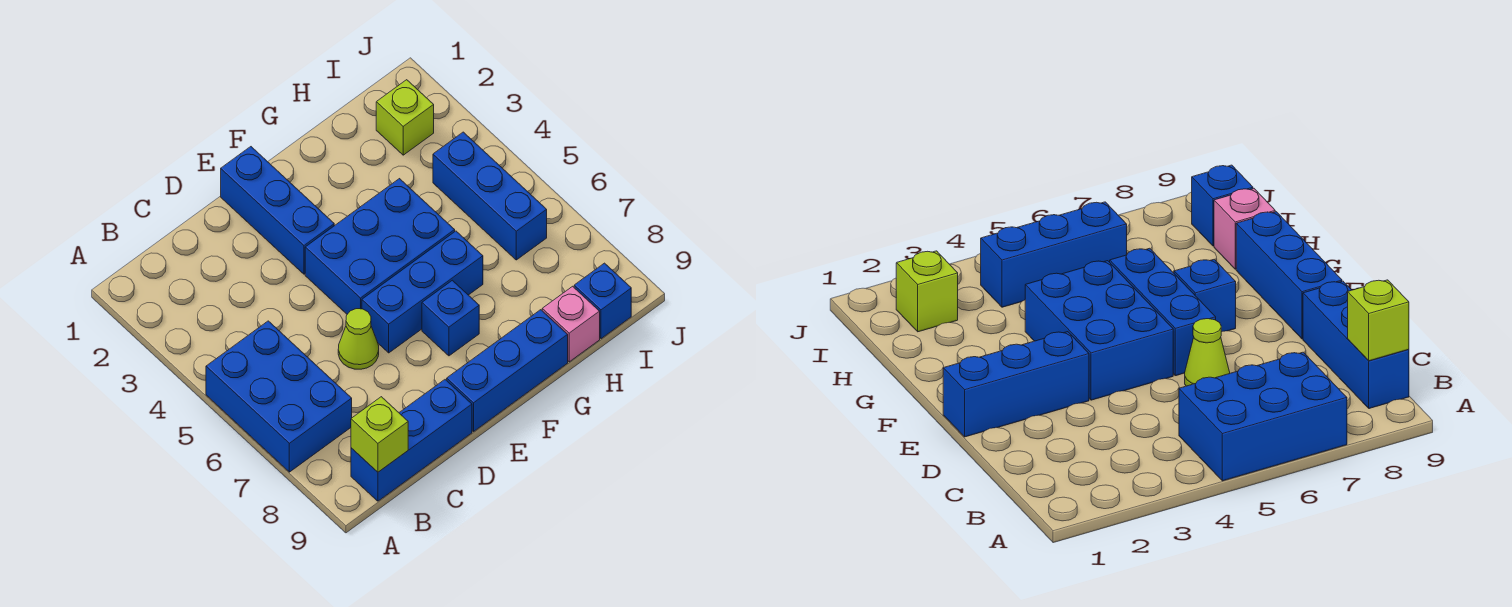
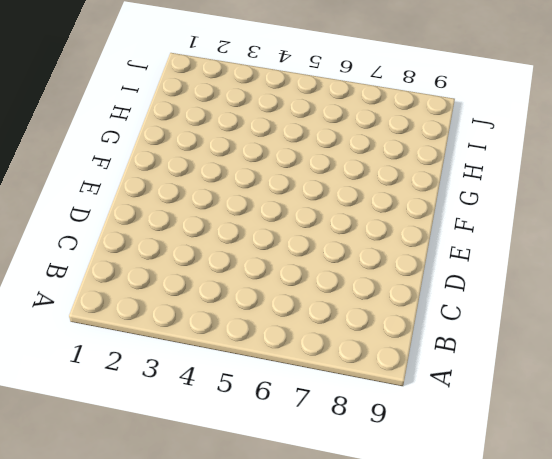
none -> blue brick A5:B7 level 1
none -> blue brick B9:D9 level 1
none -> lime cone D6 level 1

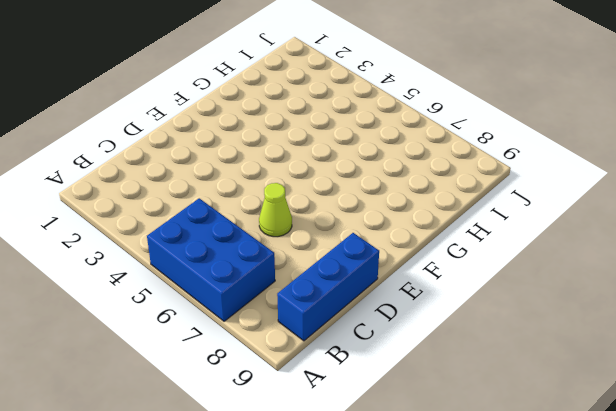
none -> blue brick E1:E3 level 1
none -> blue brick E4:G5 level 1
none -> blue brick E6:G6 level 1

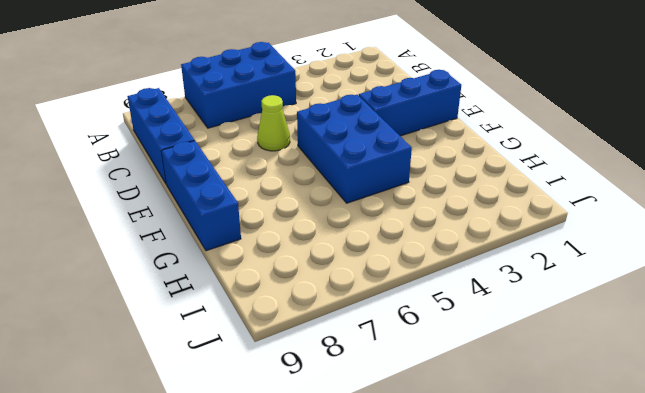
none -> blue brick E6:G6 level 1
none -> blue brick F7 level 1
none -> pink brick H9 level 1

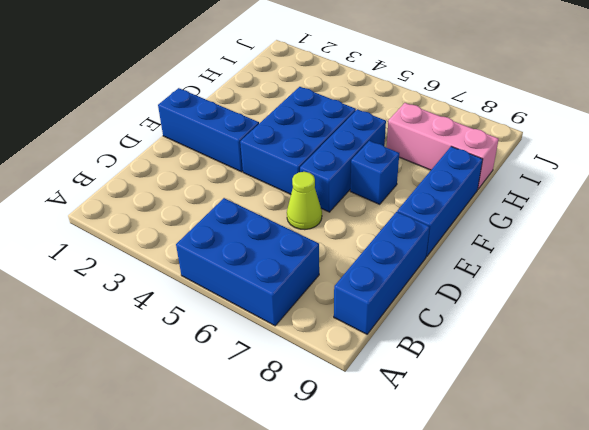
pink brick H7:H9 level 1 -> pink brick H9 level 1
none -> lime brick I2 level 1
none -> blue brick I4:I6 level 1
none -> blue brick I9 level 1

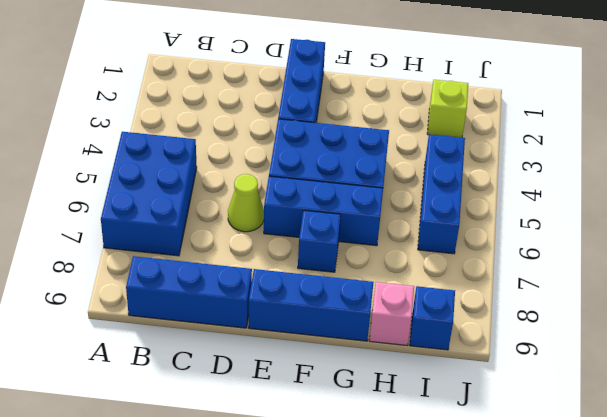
none -> lime brick B9 level 2

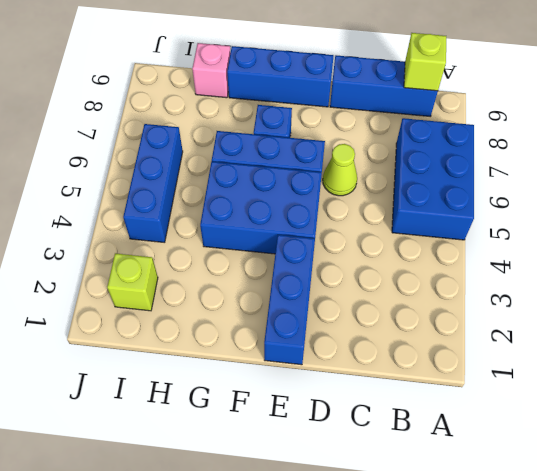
none -> blue brick I9 level 1

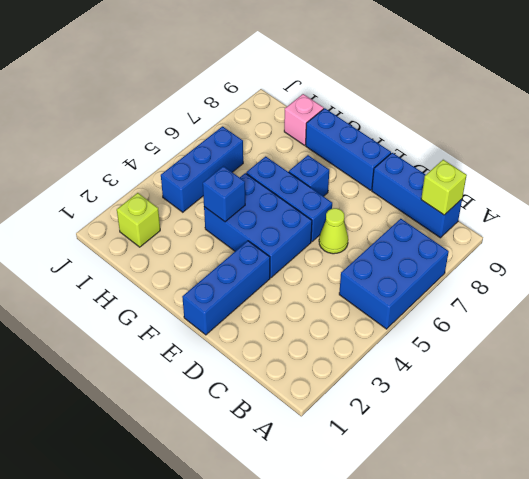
blue brick G4 level 2 -> blue brick I9 level 1

